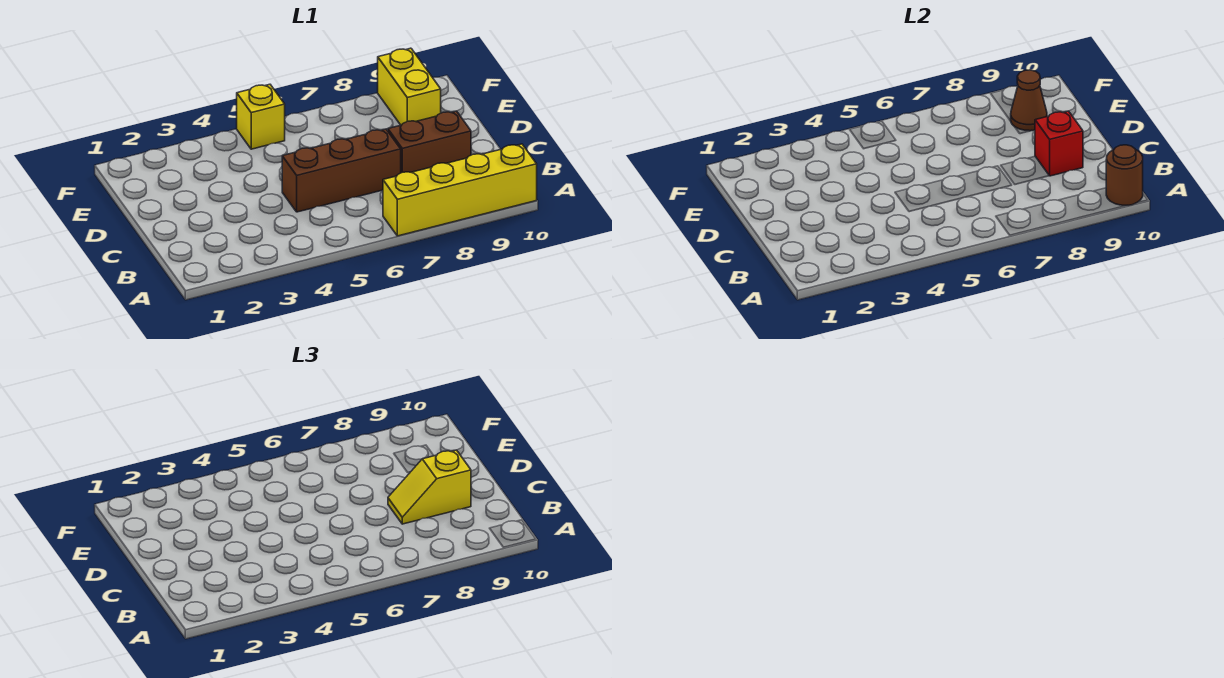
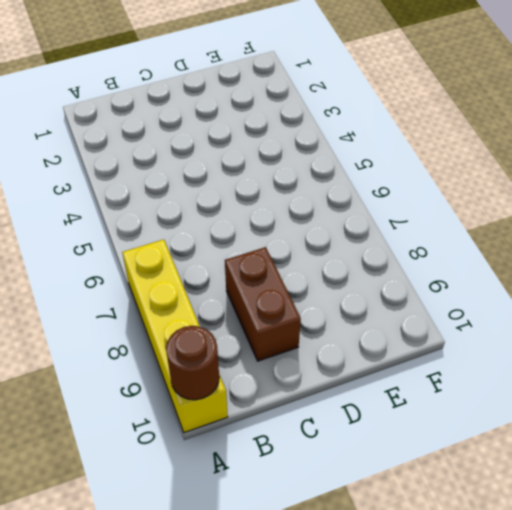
none -> brown brick C5:C7 level 1
none -> yellow brick E9:F9 level 1

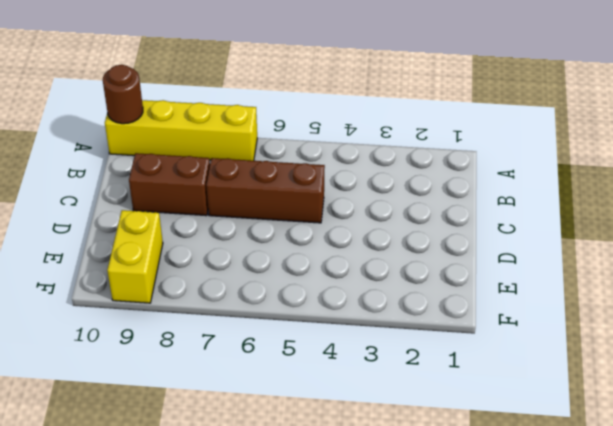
none -> yellow brick F5 level 1
none -> red brick C9 level 2

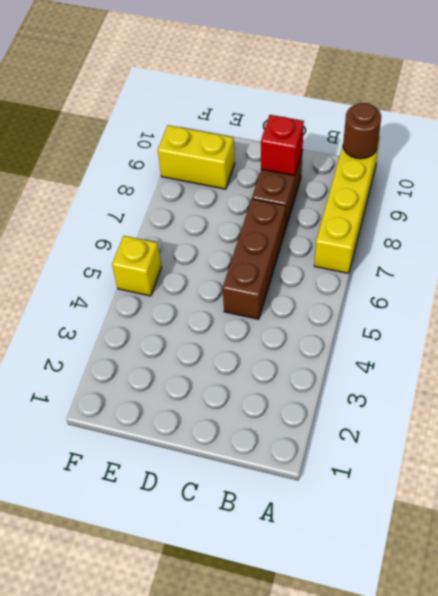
none -> brown cone E9 level 2
none -> yellow slope C8:C9 level 3 top 9

